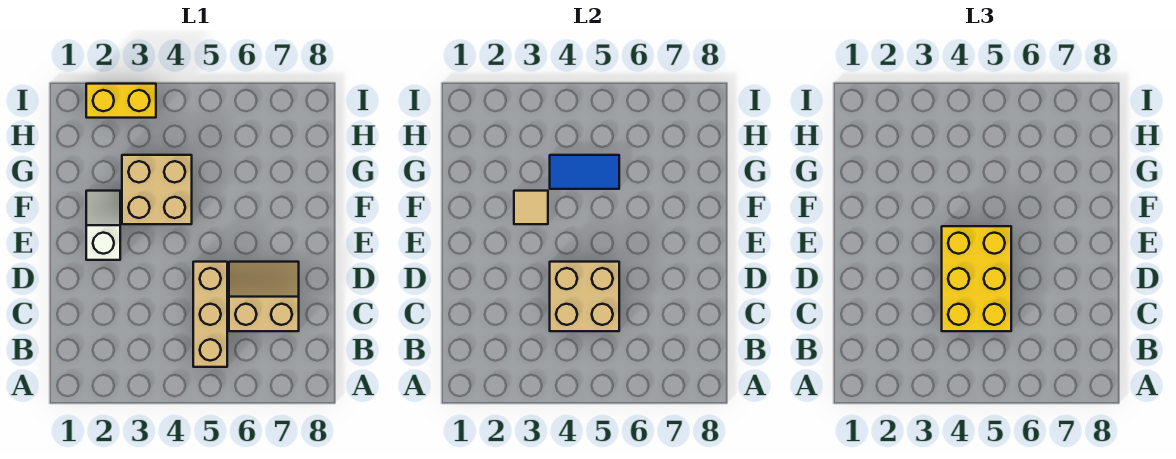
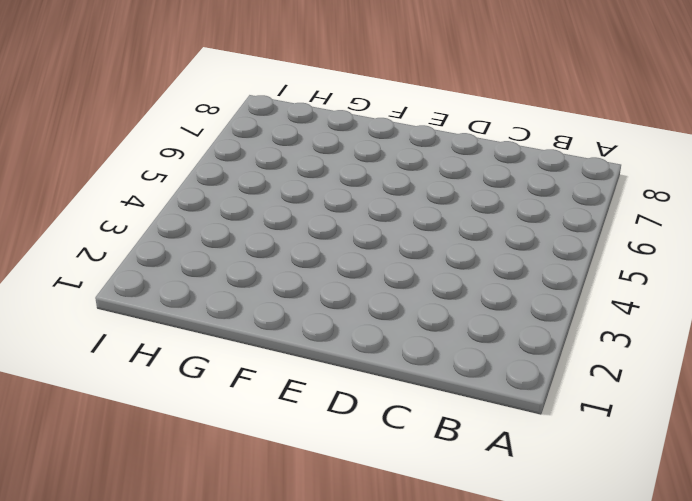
none -> tan brick B5:D5 level 1
none -> tan slope C6:D7 level 1 top C

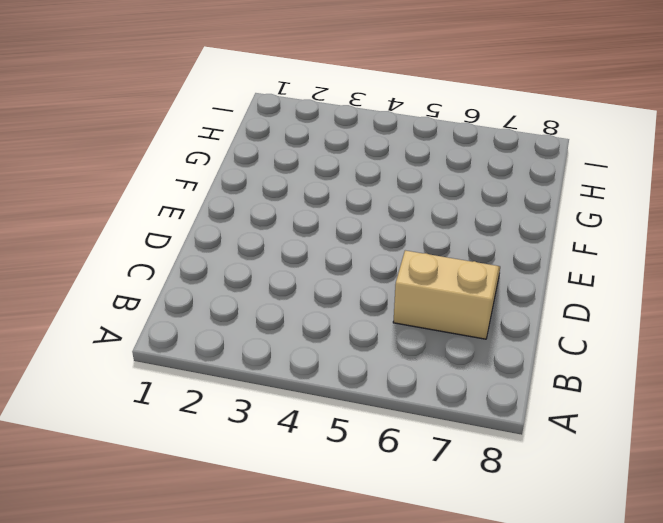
none -> tan brick B5:D5 level 1
none -> white slope E2:F2 level 1 top E

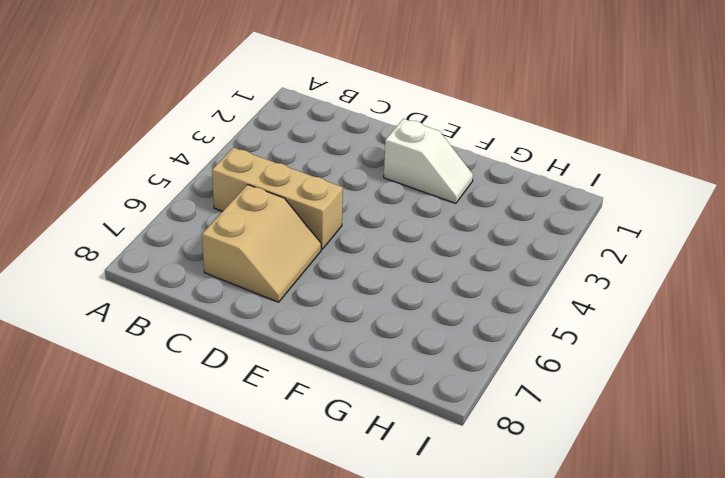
none -> tan brick F3:G4 level 1
none -> yellow brick I2:I3 level 1

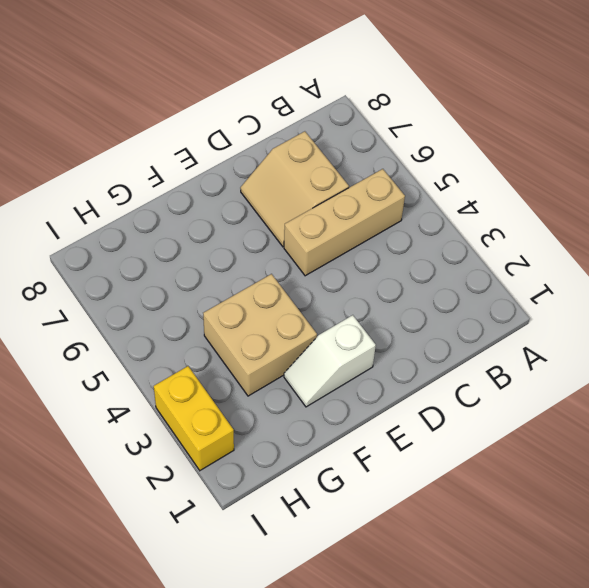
none -> tan brick C4:D5 level 2
none -> tan tile F3 level 2

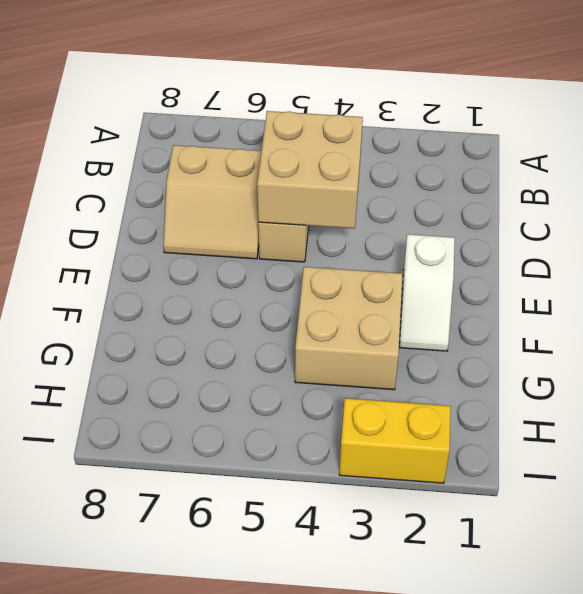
none -> tan tile F3 level 2
none -> blue tile G4:G5 level 2

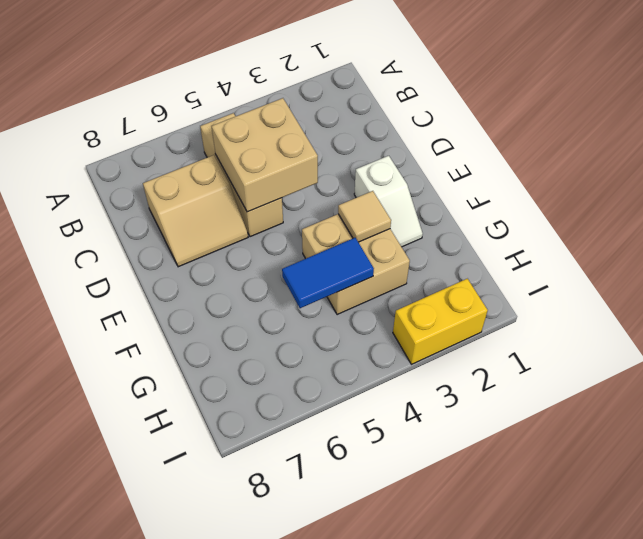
none -> yellow brick C4:E5 level 3

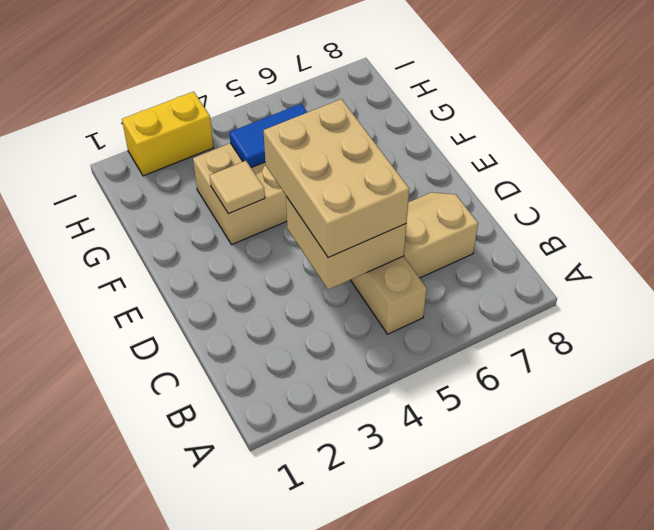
tan brick C4:E5 level 3 -> yellow brick C4:E5 level 3
none -> white slope E2:F2 level 1 top E

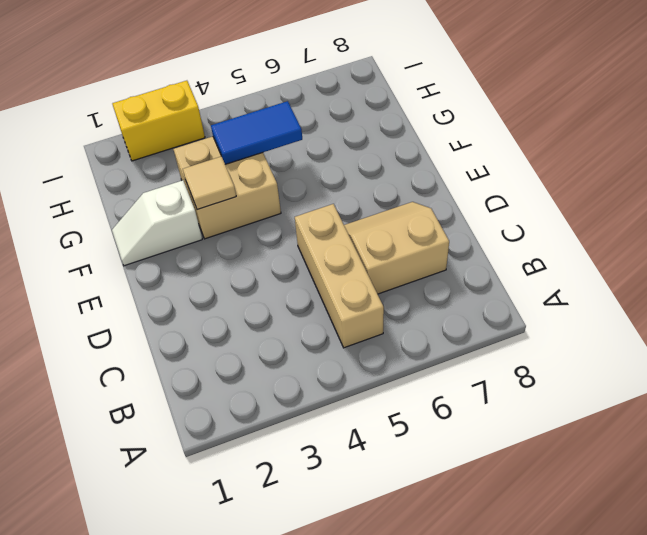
white slope F1:F2 level 1 top 2 -> white slope E2:F2 level 1 top E
none -> tan brick C4:D5 level 2
none -> yellow brick C4:E5 level 3

